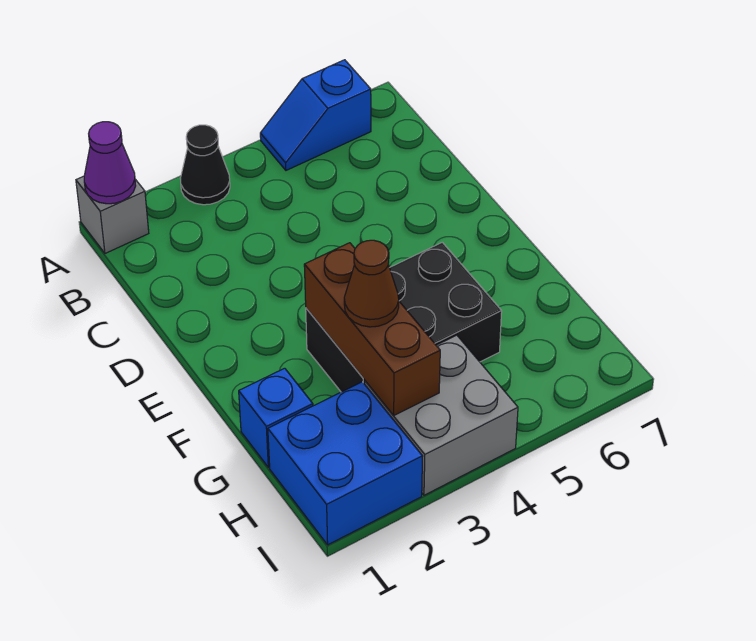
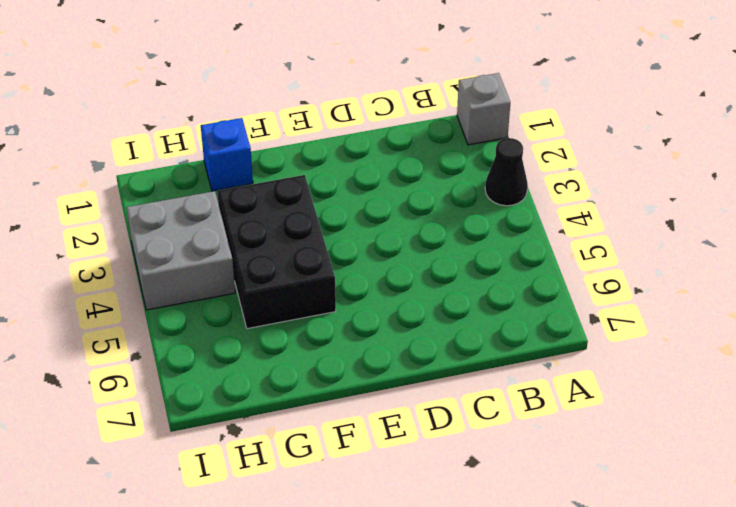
none -> blue slope A5:A6 level 1 top 6
none -> blue brick H1:I2 level 1

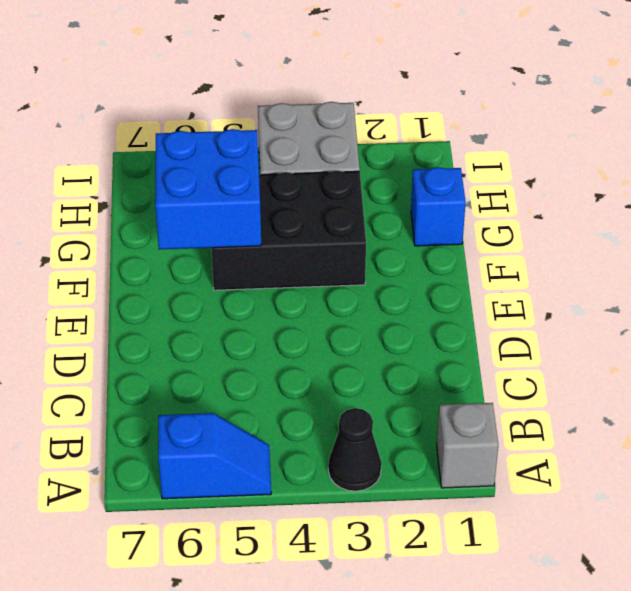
blue brick F5:G6 level 2 -> blue brick H1:I2 level 1
none -> purple cone A1 level 2
none -> brown brick F3:H3 level 2

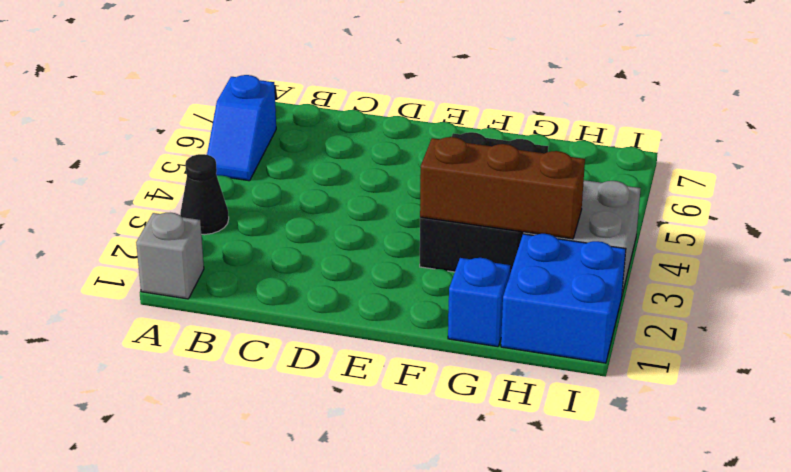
none -> purple cone A1 level 2
none -> brown cone G3 level 3

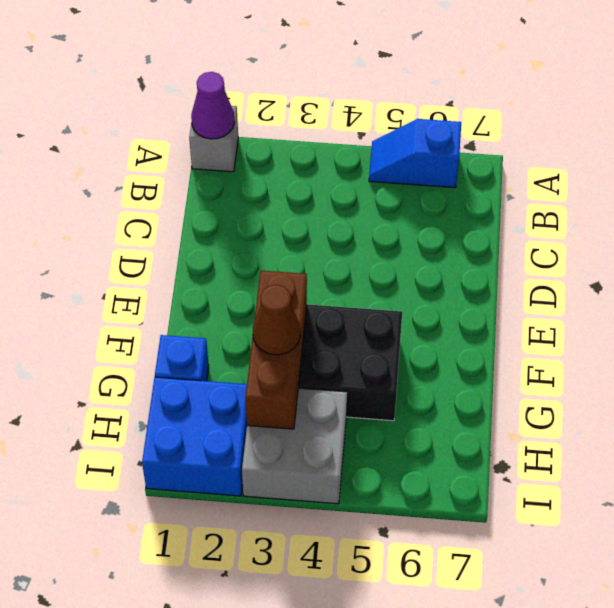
none -> black cone A3 level 1

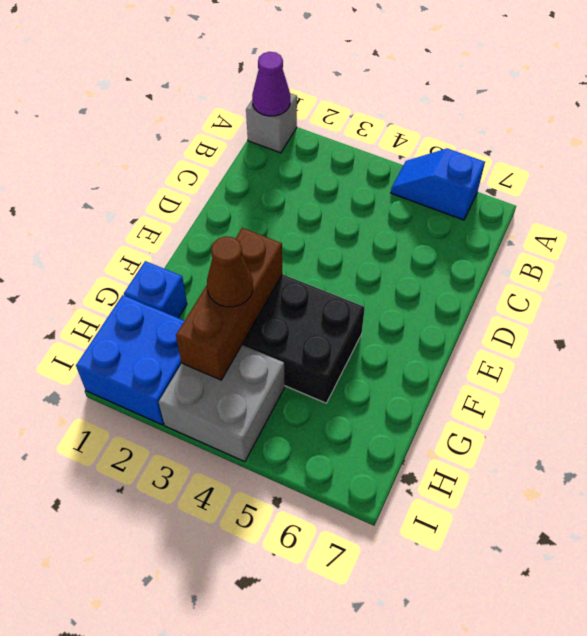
none -> black cone A3 level 1

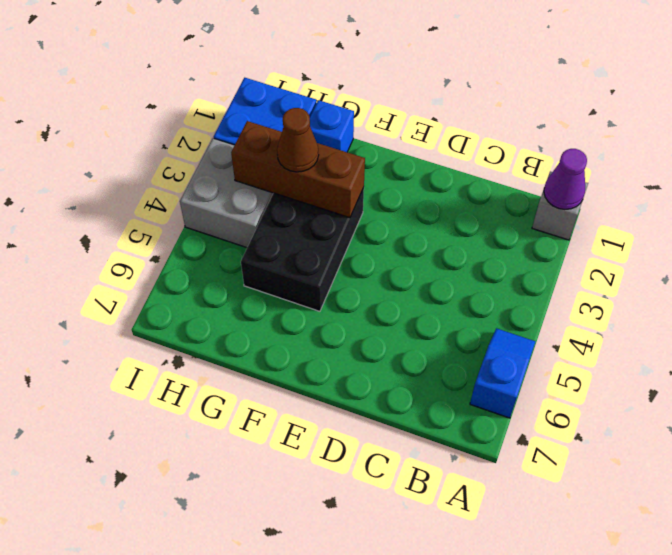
none -> black cone A3 level 1

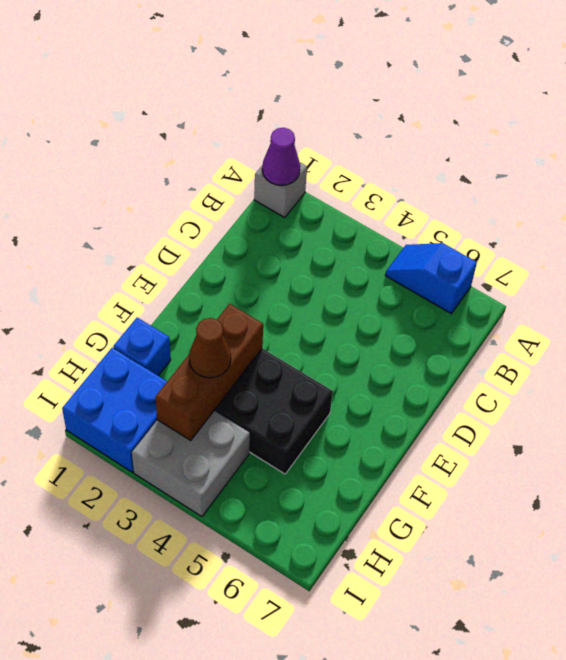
none -> black cone A3 level 1

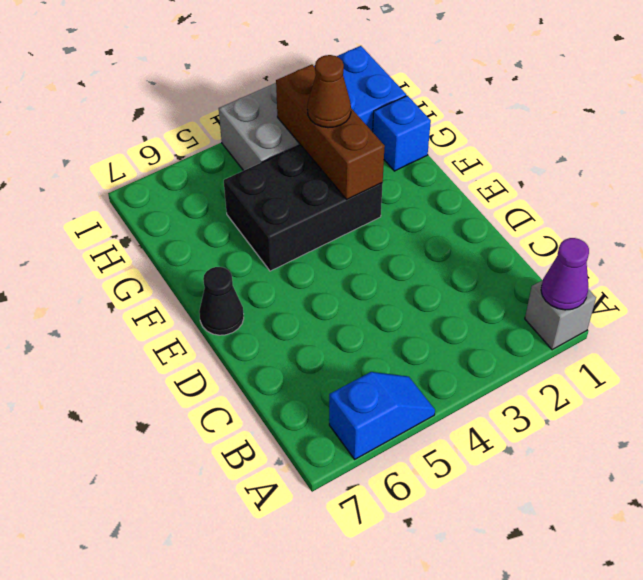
black cone E7 level 1 -> black cone A3 level 1

